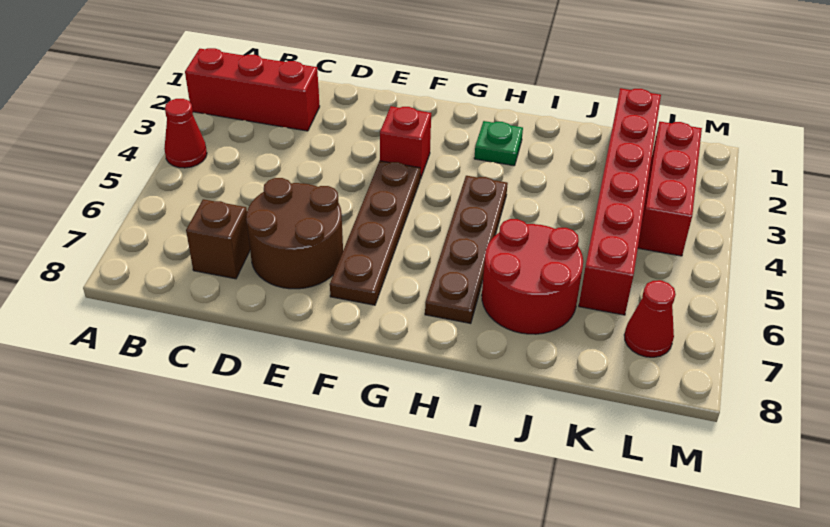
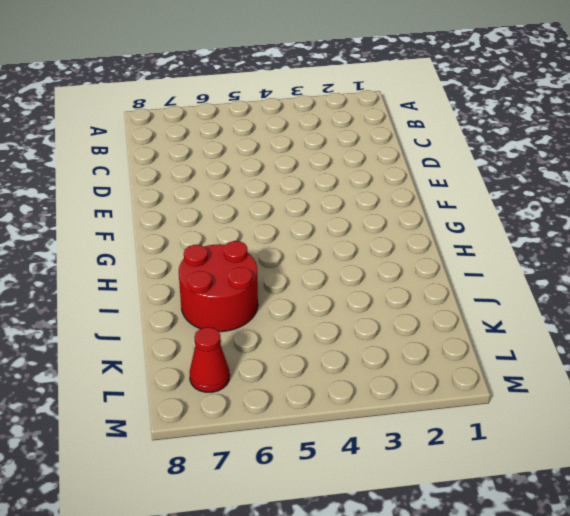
none -> red brick A2:C2 level 1
none -> red cone A4 level 1
none -> brown brick C7 level 1

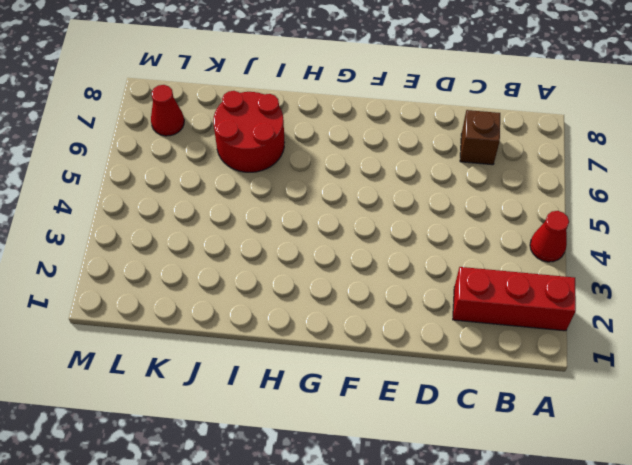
none -> brown round brick D6:E7 level 1
none -> red brick F3 level 1
none -> brown plate F4:F7 level 1

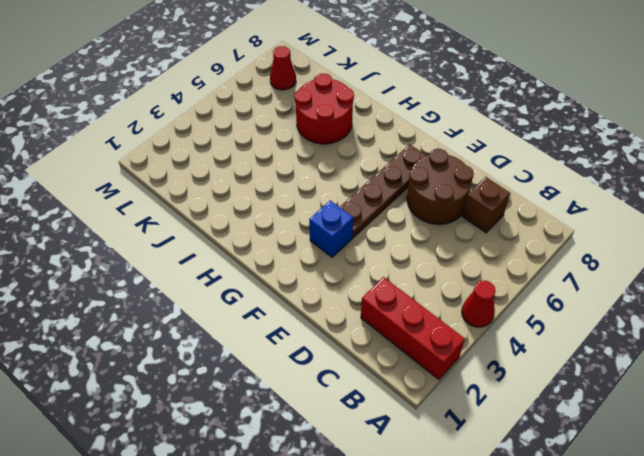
blue brick F3 level 1 -> red brick F3 level 1
none -> green plate H2 level 1
none -> brown plate H4:H7 level 1
none -> red brick K1:K6 level 1

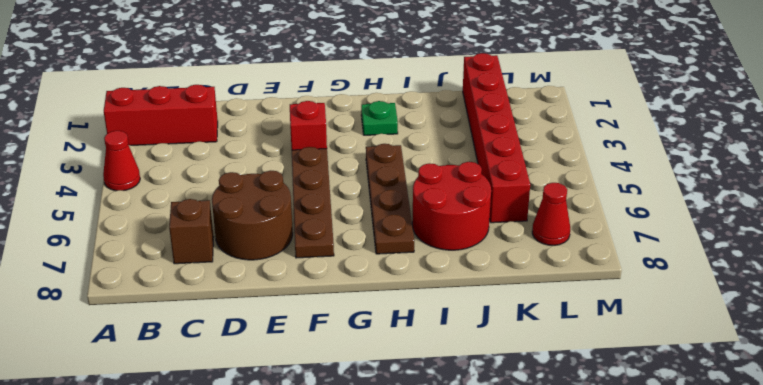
none -> red brick L2:L4 level 1

